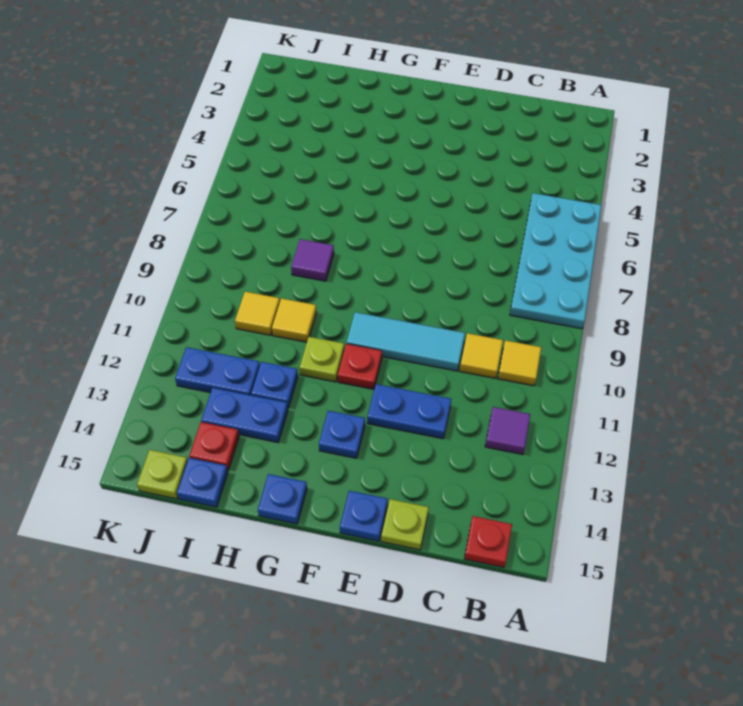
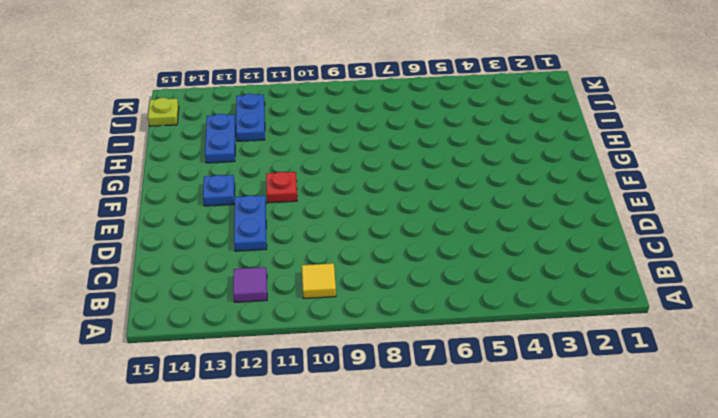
none -> cyan plate A5:B8 level 1
none -> red plate B15 level 1
none -> yellow tile C10 level 1

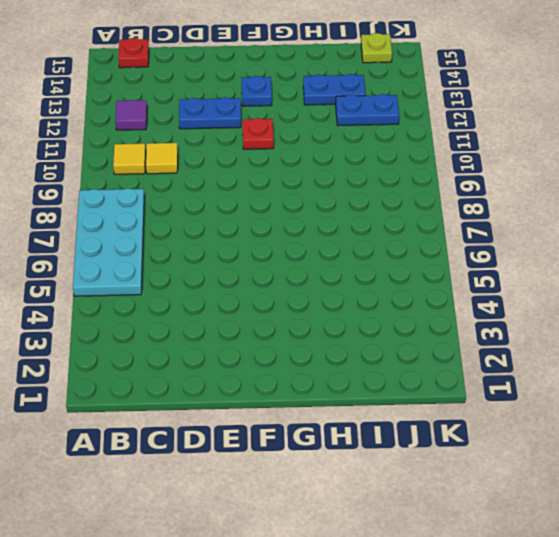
none -> cyan tile D10:F10 level 1
none -> lime plate D15 level 1
none -> blue plate E15 level 1

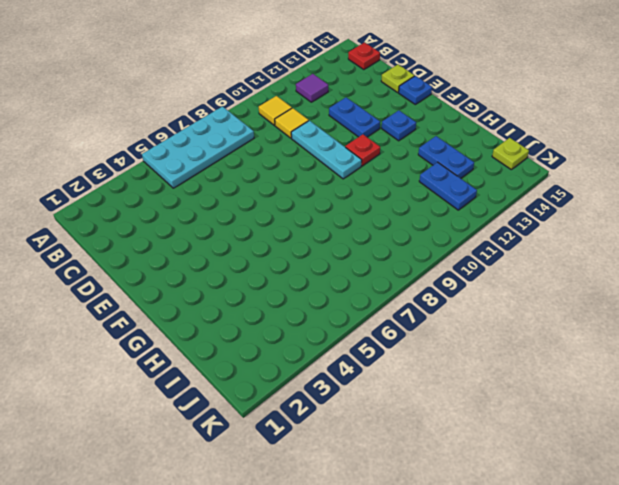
cyan plate D10:F10 level 1 -> cyan tile D10:F10 level 1
none -> lime plate G11 level 1
none -> blue plate G15 level 1
none -> purple tile H8 level 1

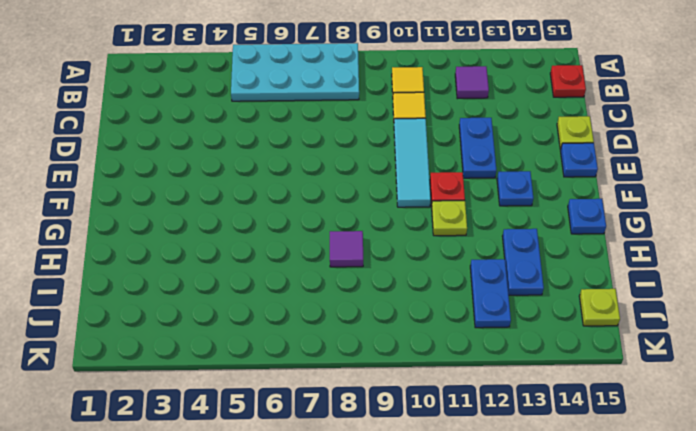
none -> yellow tile H10 level 1
none -> blue plate H12 level 1
none -> yellow tile I10 level 1

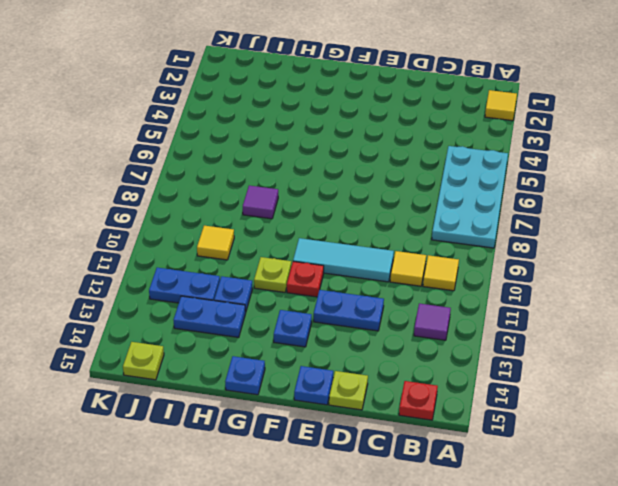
yellow tile A2 level 1 -> yellow tile H10 level 1
none -> red plate I14 level 1
none -> blue plate I15 level 1

